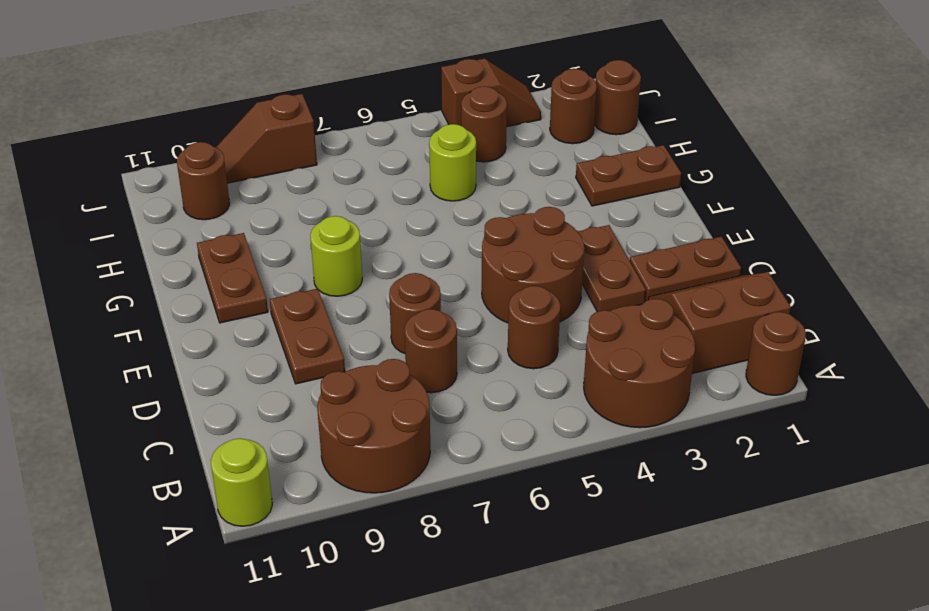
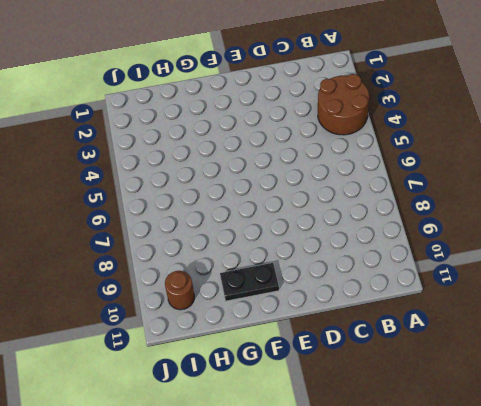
black plate F10:G10 level 1 -> brown plate F10:G10 level 1
none -> brown round brick A1 level 1
none -> brown round brick A8:B9 level 1
none -> lime round brick A11 level 1

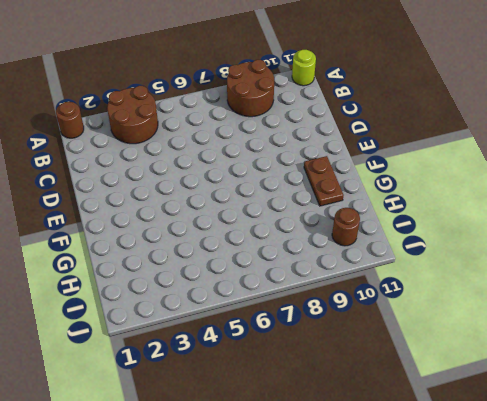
none -> brown slope B1:C2 level 1 top B
none -> brown round brick C5 level 1
none -> brown round brick C7 level 1

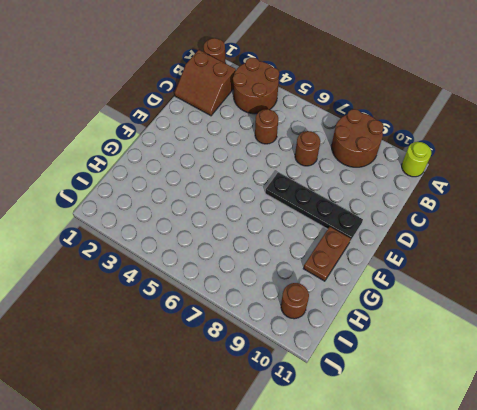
black plate E7:E10 level 1 -> brown plate D9:E9 level 1
none -> brown plate D1:D2 level 1
none -> brown plate D3:E3 level 1
none -> brown round brick D4:E5 level 1

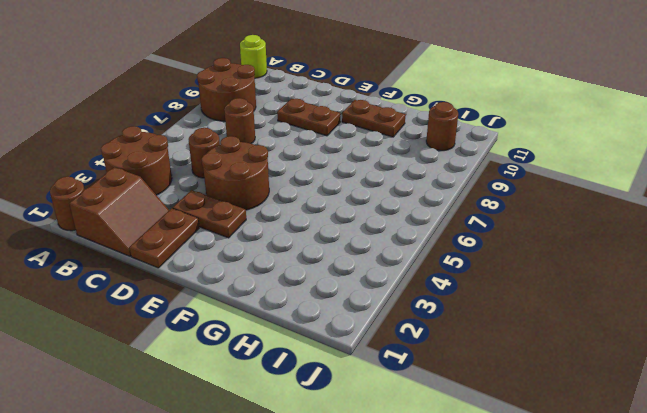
none -> brown round brick D7 level 1
none -> lime round brick F8 level 1
none -> brown plate G1:G2 level 1

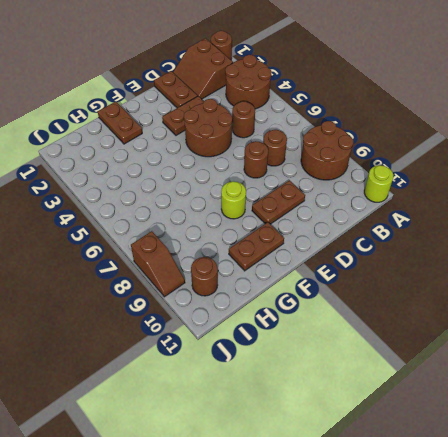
none -> lime round brick H5 level 1
none -> brown round brick I1 level 1
none -> brown round brick I2 level 1

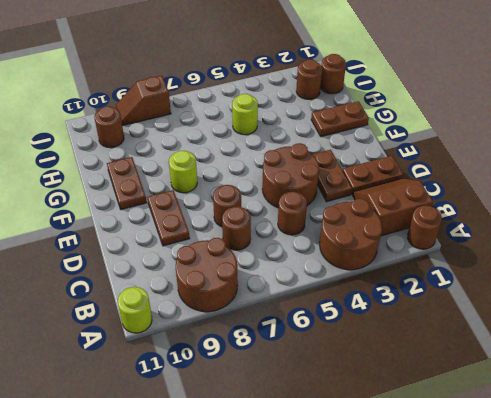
none -> brown round brick I4 level 1
none -> brown slope J3:J4 level 1 top 4

